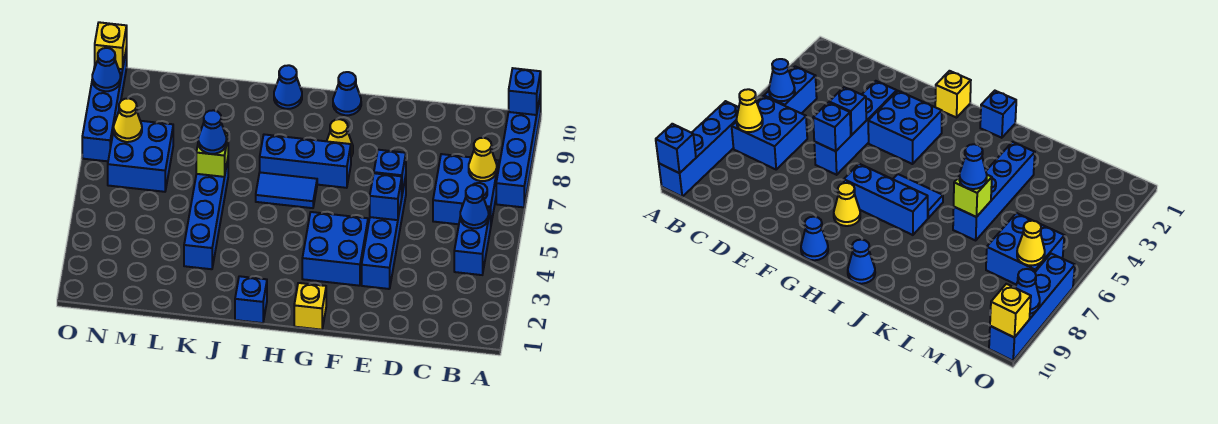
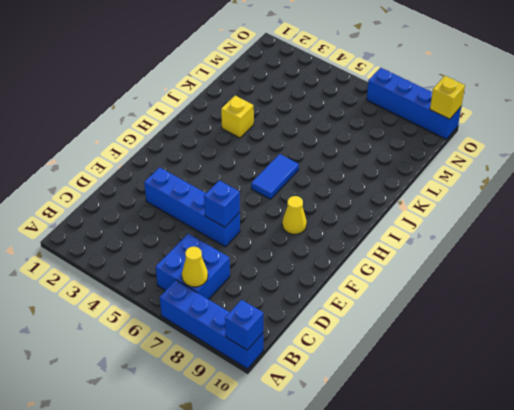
yellow brick J3 level 1 -> yellow brick G1 level 1
none -> blue brick B4:B5 level 1
none -> blue brick F3:G4 level 1
none -> blue brick G7:I7 level 1

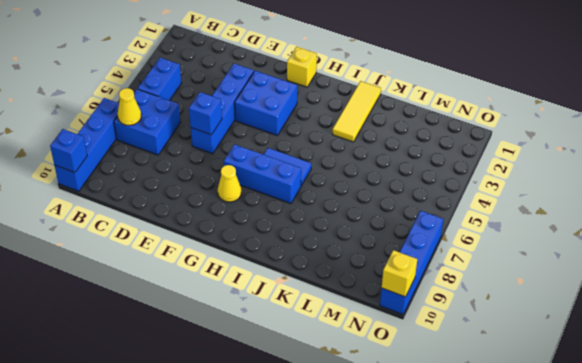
yellow tile J1:J3 level 1 -> none
none -> blue cone G10 level 1
none -> blue brick I1 level 1
none -> blue cone I10 level 1

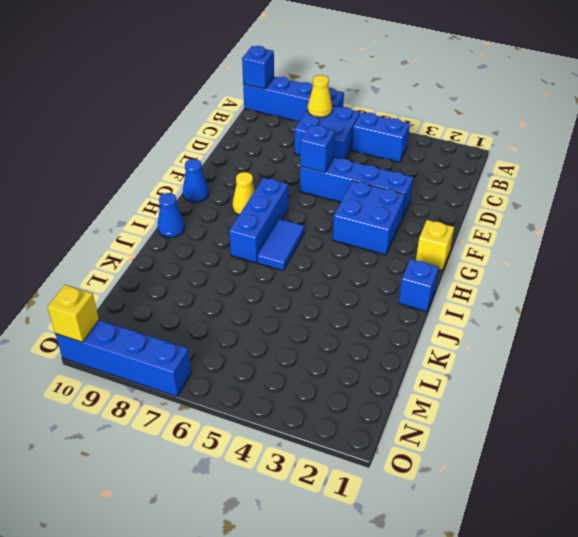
none -> blue brick K3:K6 level 1
none -> blue brick M6:N7 level 1
none -> blue cone B5 level 2

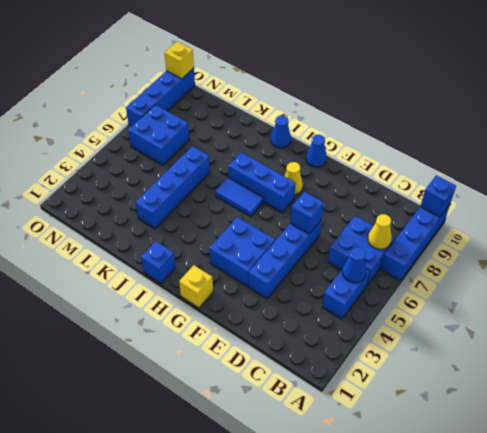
none -> blue brick E5 level 2
none -> lime brick K6 level 2
none -> yellow cone N7 level 2

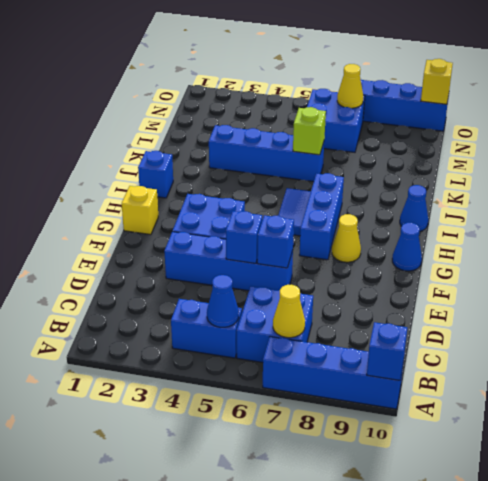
none -> blue cone O9 level 2
none -> blue cone K6 level 3

